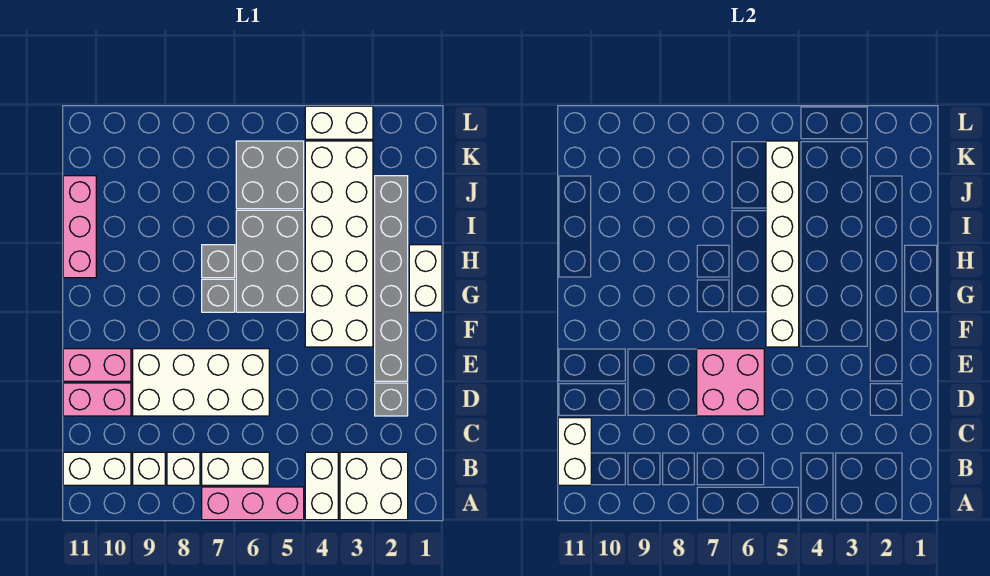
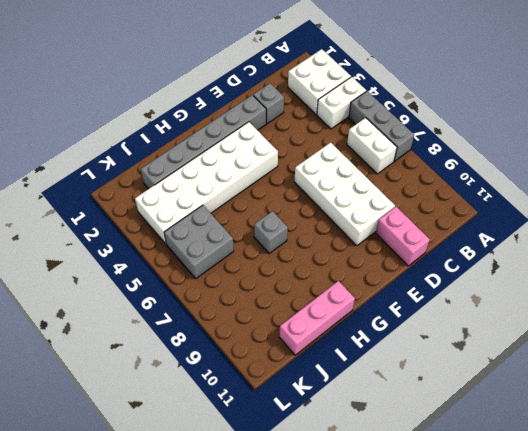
grey brick A5:A7 level 1 -> pink brick A5:A7 level 1
none -> white brick B8 level 1
none -> white brick B9 level 1
none -> white brick B10:B11 level 1

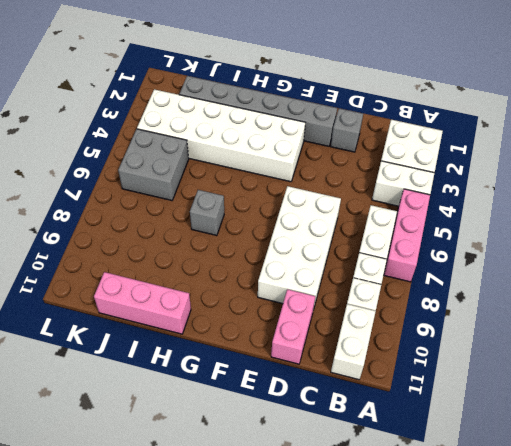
none -> pink brick E10:E11 level 1
none -> white brick G1:H1 level 1
none -> grey brick G5:I6 level 1

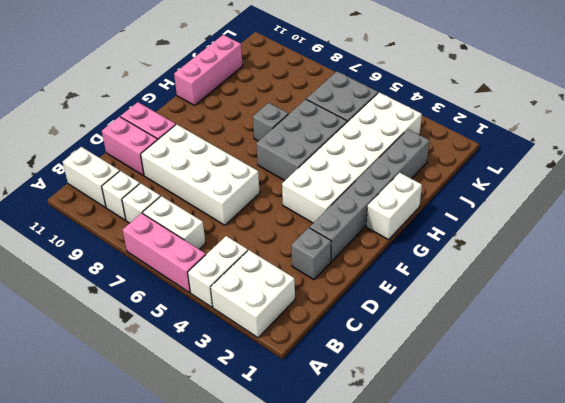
none -> grey brick G7 level 1
none -> white brick L3:L4 level 1
none -> white brick B11:C11 level 2

